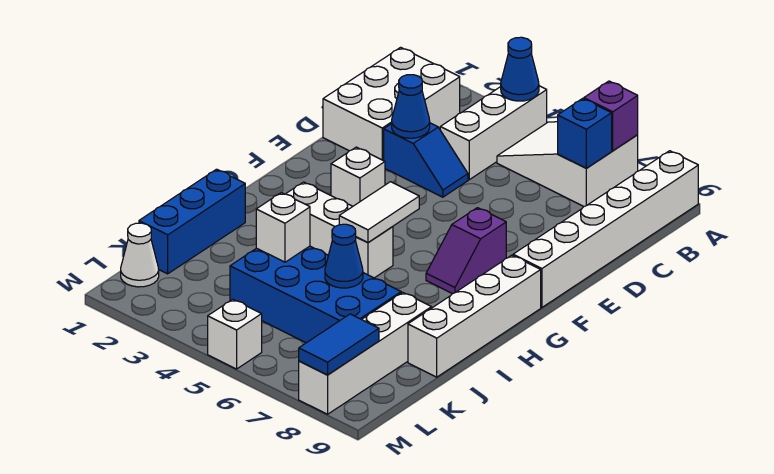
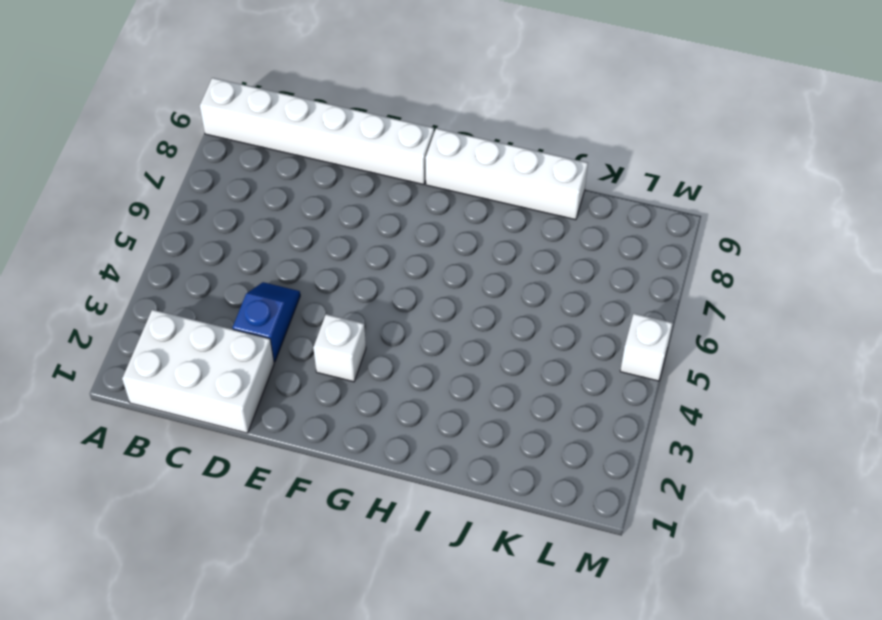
none -> white brick A4:C4 level 1
none -> white slope A5:B7 level 1 top 7
none -> purple slope F7:G7 level 1 top F

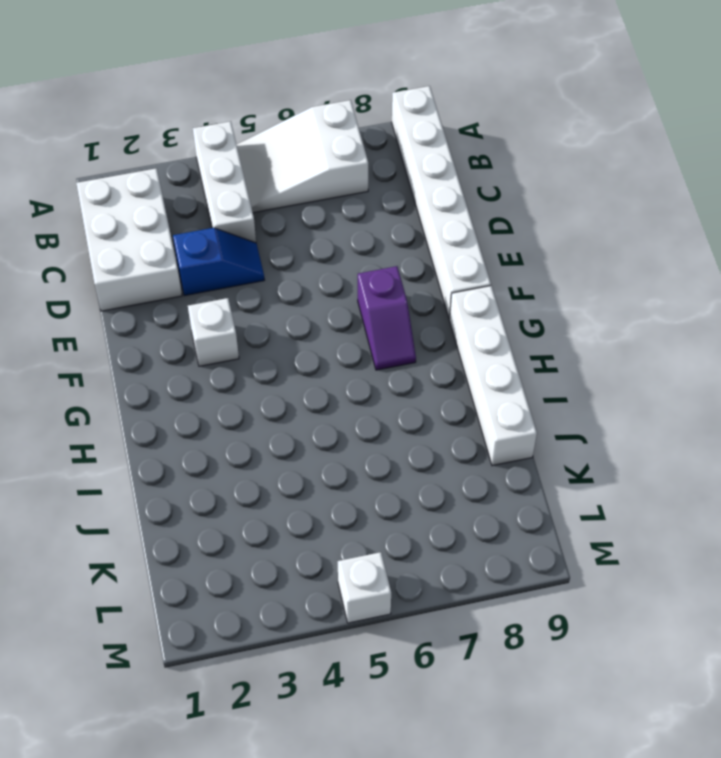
none -> white brick H3:H5 level 1
none -> blue brick I1:K1 level 1
none -> blue brick J4:K7 level 1

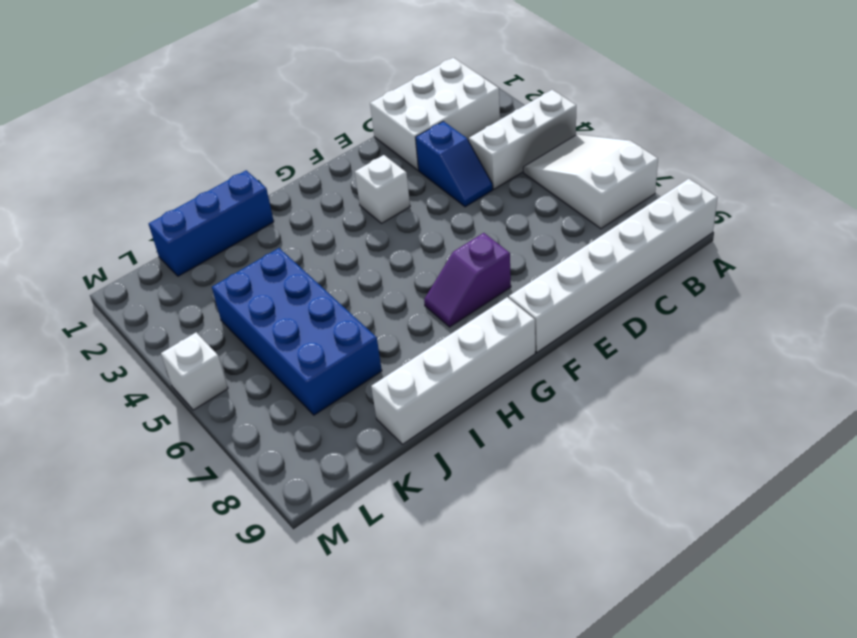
none -> white brick H3:H5 level 1
none -> white brick J8:M8 level 1
none -> white cone L1 level 1

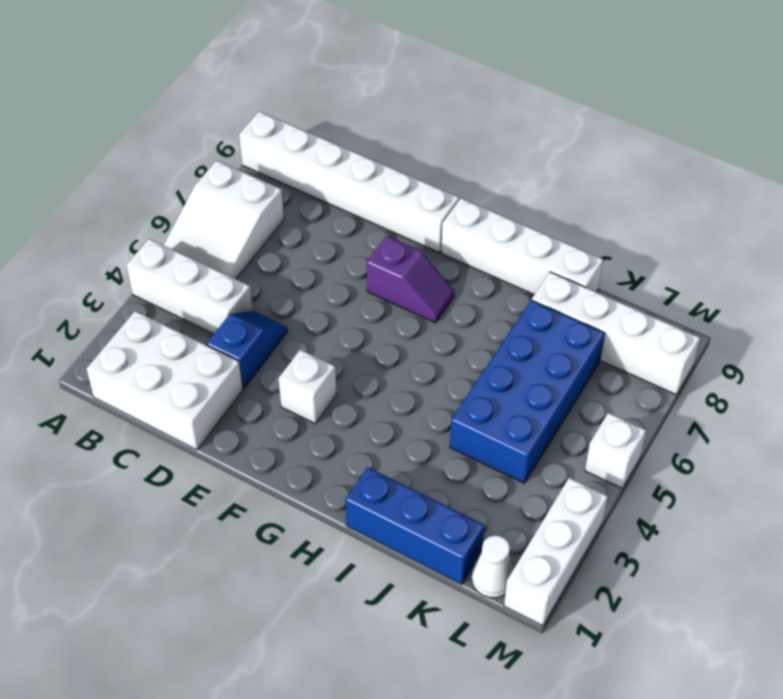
white brick M1:M3 level 1 -> white brick H3:H5 level 1
none -> blue cone A4 level 2
none -> purple brick A7 level 2
none -> blue brick B7 level 2

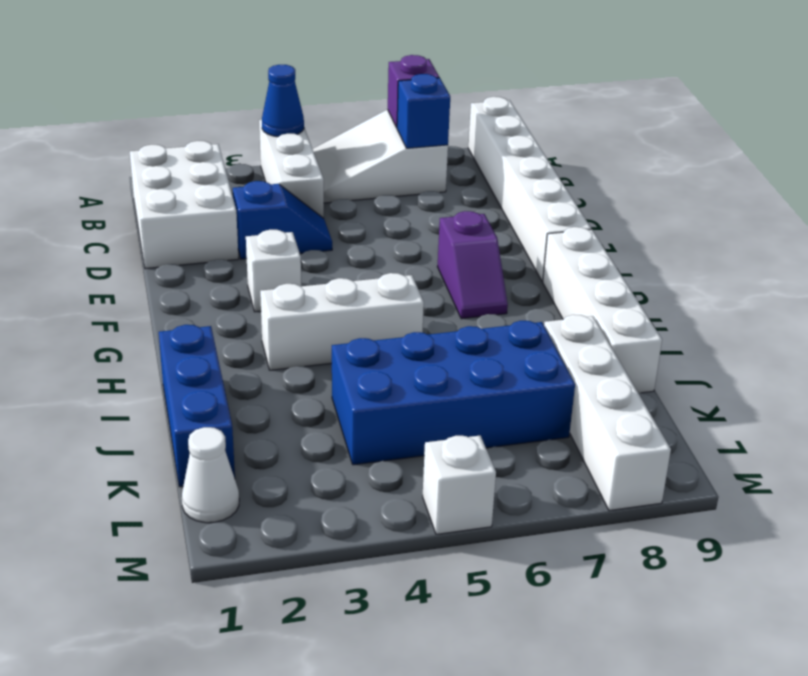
none -> blue cone D3 level 2
none -> white tile G5:H5 level 2
none -> white brick J4 level 2

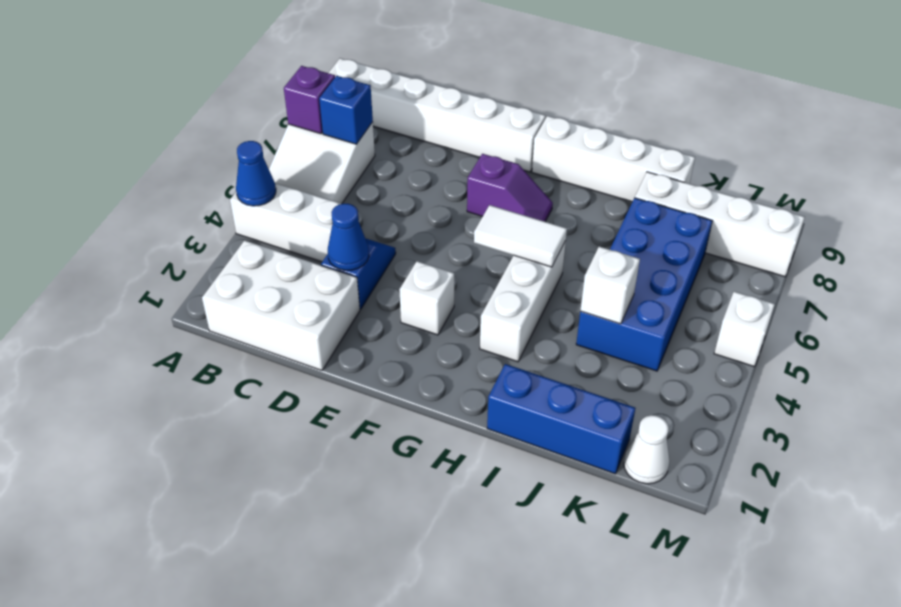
none -> blue cone J6 level 2
none -> blue tile L8:M8 level 2

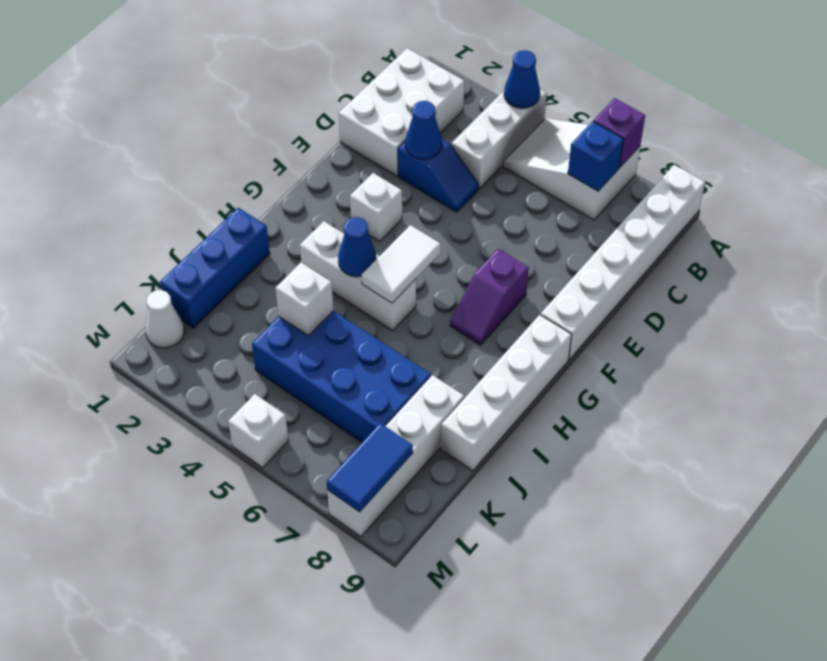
blue cone H4 level 2 -> blue cone J6 level 2

